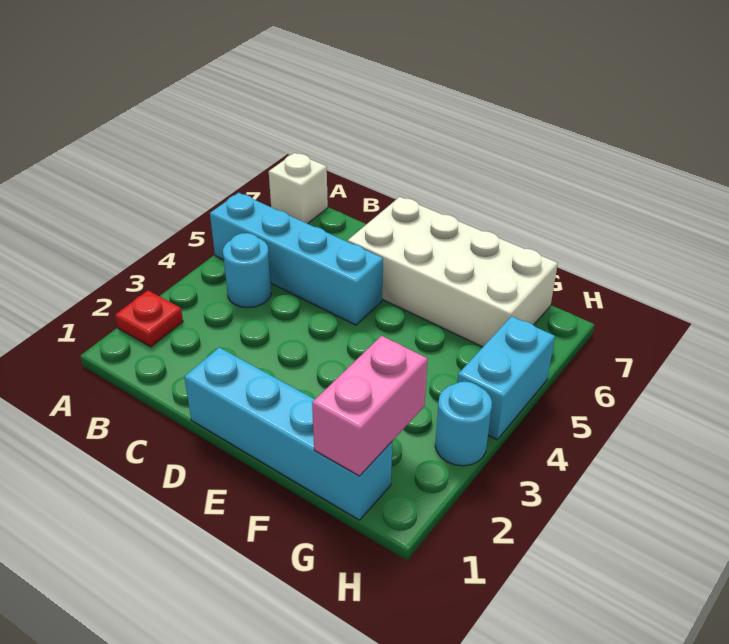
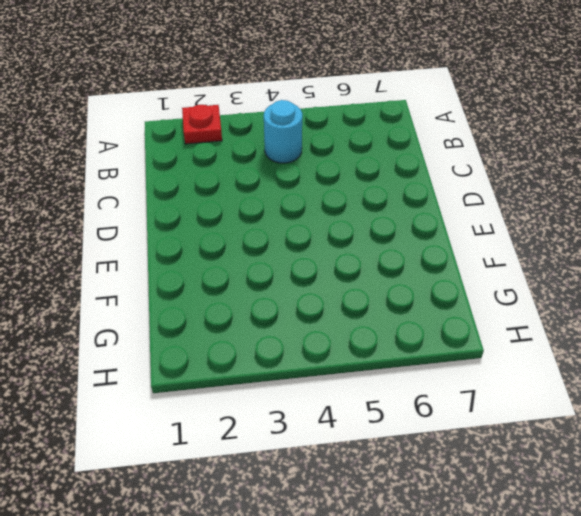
none -> cyan brick A5:D5 level 1
none -> white brick A7 level 1

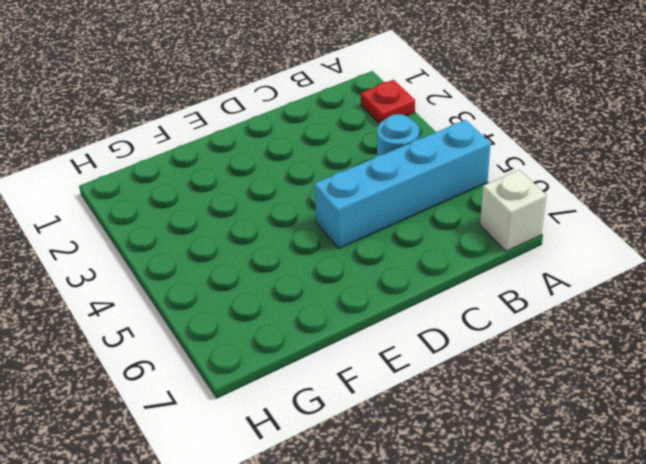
none -> cyan brick D1:G1 level 1
none -> white brick D6:G7 level 1

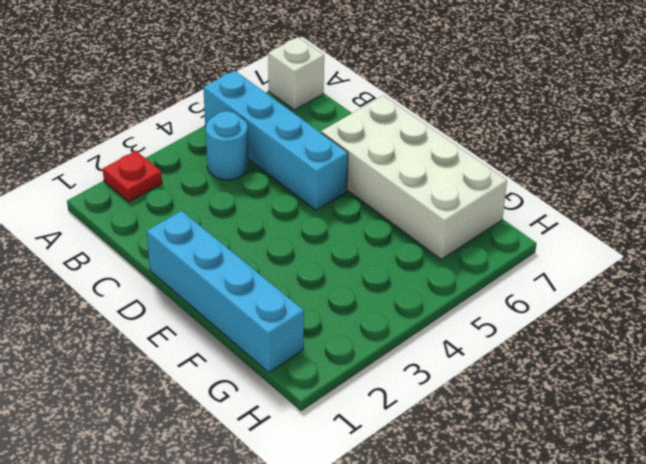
none -> cyan round brick H3 level 1
none -> cyan brick H4:H5 level 1

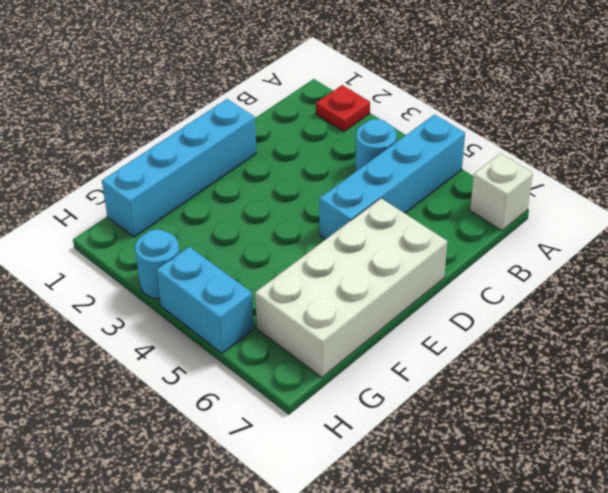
none -> pink brick G1:G2 level 2

